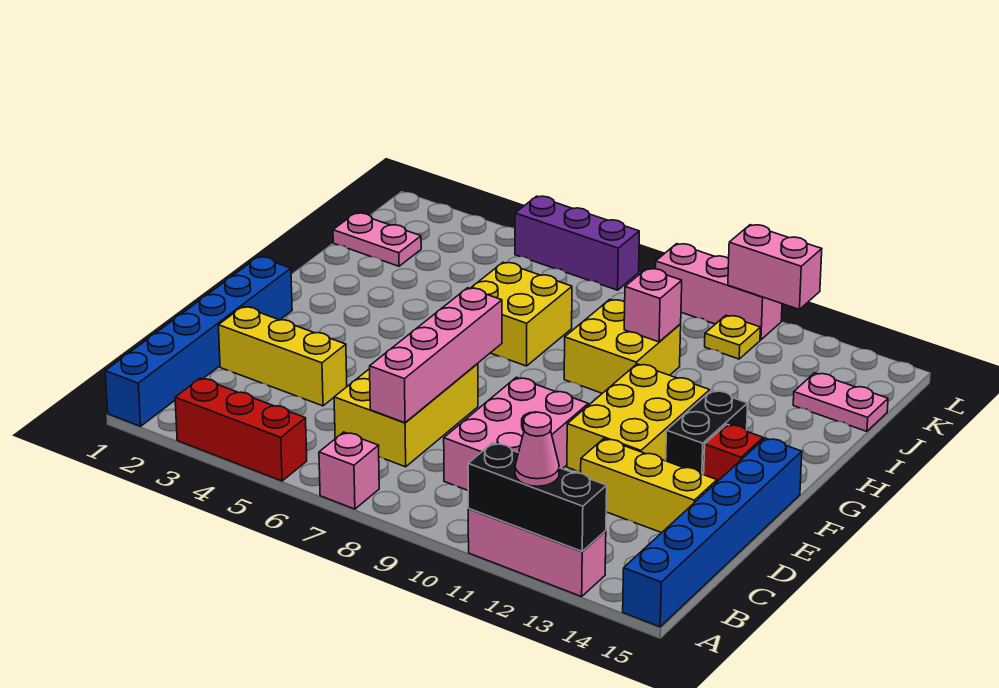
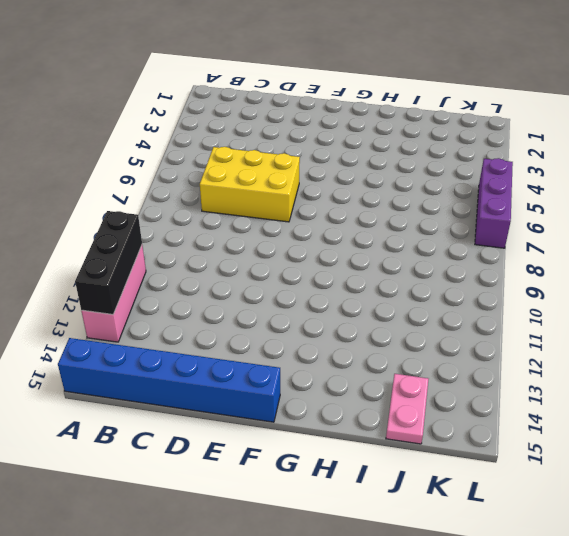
none -> blue brick A1:F1 level 1
none -> red brick A3:A5 level 1
none -> pink brick A7 level 1

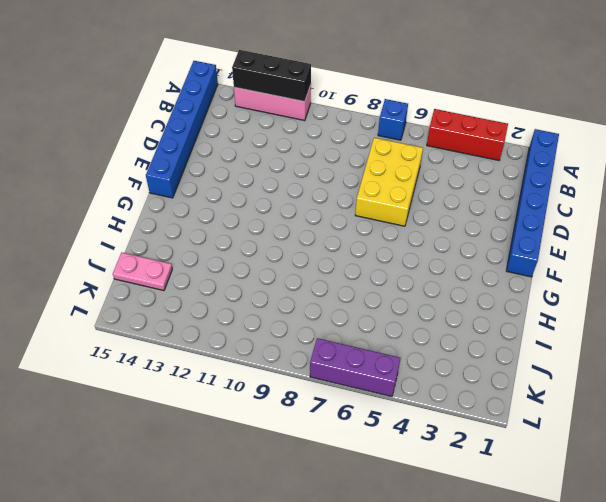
blue brick A7 level 1 -> pink brick A7 level 1
none -> pink brick C9:E10 level 1
none -> yellow brick D2:D4 level 1
none -> yellow brick D12:D14 level 1

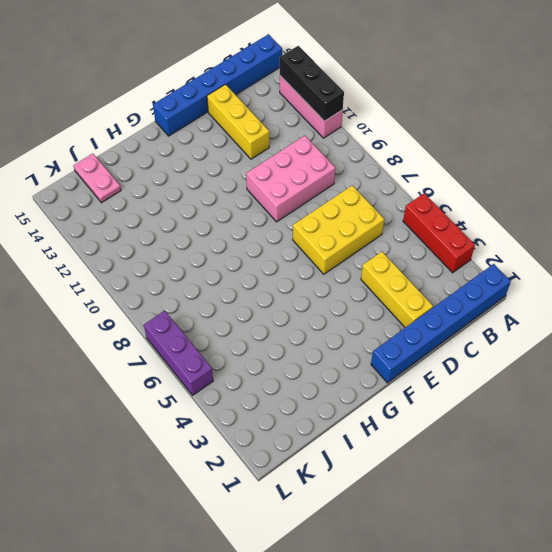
none -> pink brick A7 level 1
none -> yellow brick E11:G12 level 1
none -> black brick F13:G13 level 1

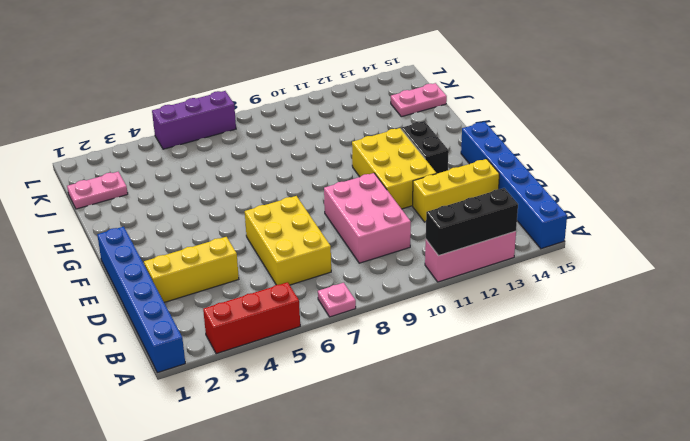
pink plate A7 level 1 -> pink brick A7 level 1
none -> red brick F14 level 1
none -> yellow brick H6:I7 level 1
none -> yellow brick H9:I10 level 1

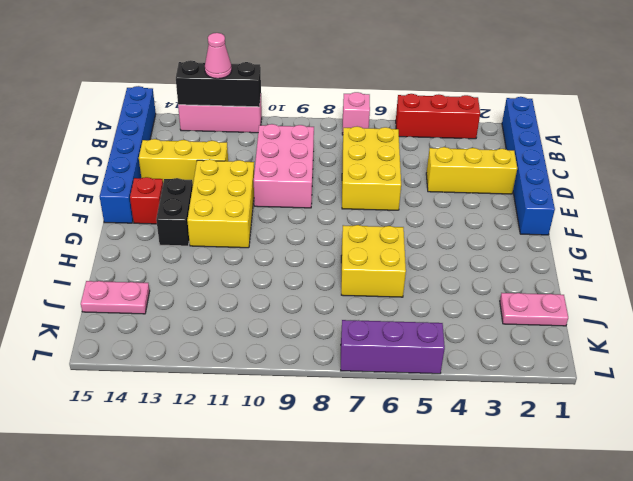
none -> yellow brick H9:I10 level 1
none -> yellow plate K11 level 1
none -> pink brick L9:L11 level 1

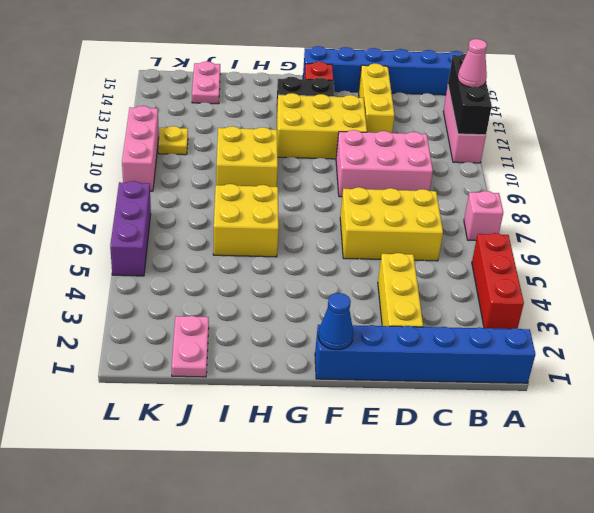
blue cone F1 level 2 -> none
none -> pink brick C7:F7 level 2
none -> pink brick I10 level 2
none -> pink brick L11:L12 level 2

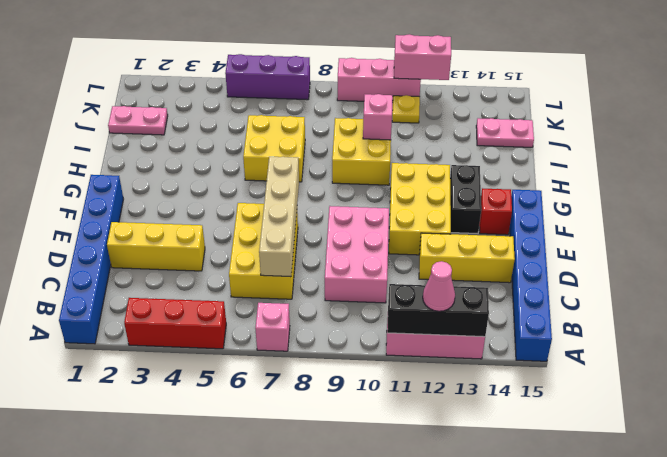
tan brick C7:F7 level 2 -> pink brick C7:F7 level 2

